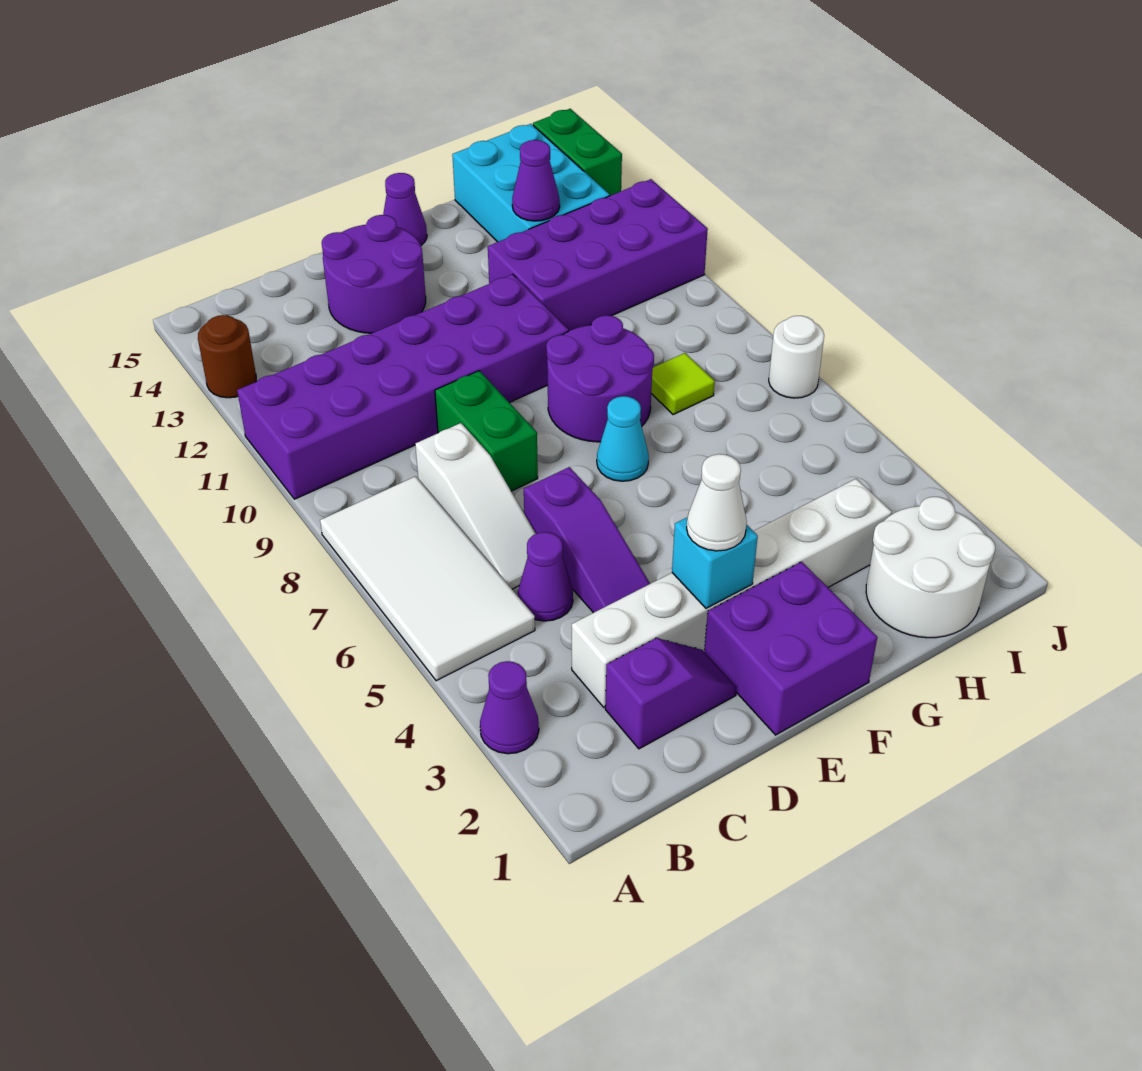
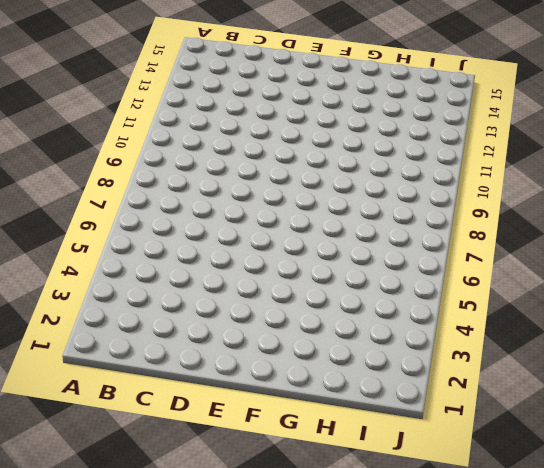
none -> purple cone A3 level 1
none -> white tile A5:B8 level 1
none -> purple brick A10:F11 level 1

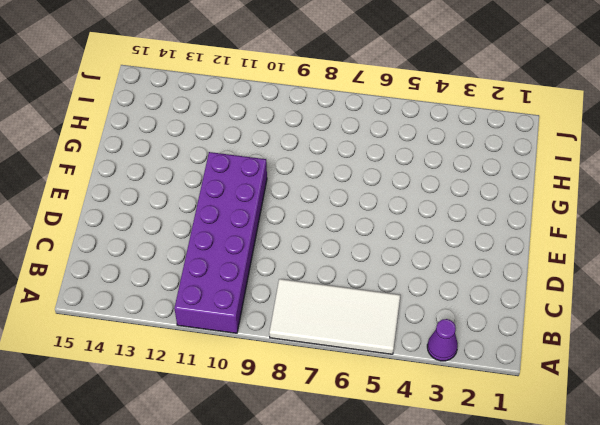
none -> brown round brick A13 level 1
none -> purple slope C2:D2 level 1 top C
none -> white brick C3:H3 level 1

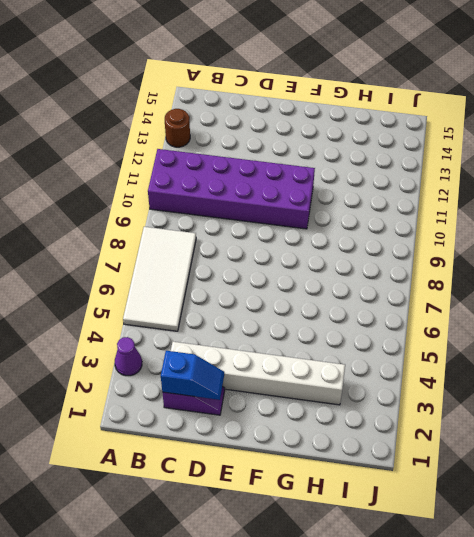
blue slope C2:D2 level 2 top C -> none
none -> purple cone C5 level 1
none -> white slope C6:C8 level 1 top 8
none -> purple slope D4:D6 level 1 top 6

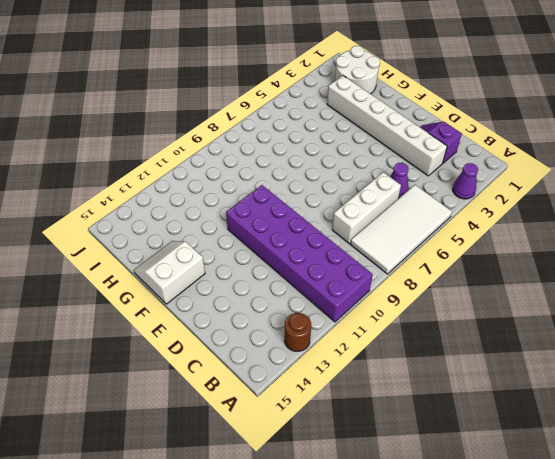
white brick C6:C8 level 1 -> white slope C6:C8 level 1 top 8
white slope F14:G15 level 1 top F -> purple cone F15 level 1
none -> purple slope D4:D6 level 1 top 6
none -> green brick D8:D9 level 1
none -> purple round brick D13:E14 level 1

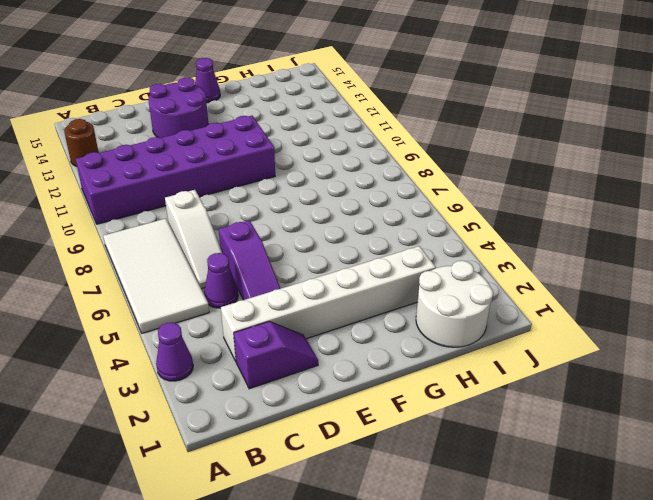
none -> green brick D8:D9 level 1
none -> purple brick E1:F2 level 1
none -> cyan cone F7 level 1

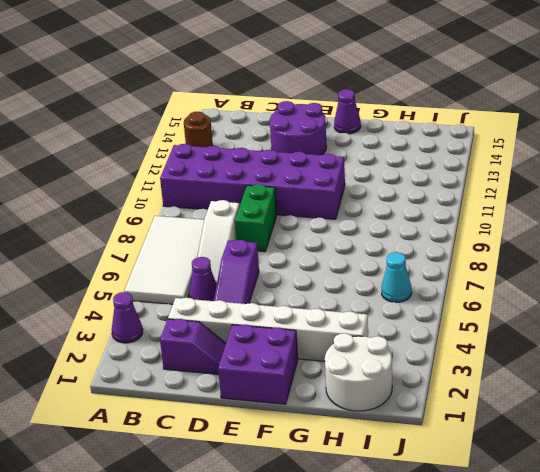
cyan cone I6 level 1 -> cyan cone F7 level 1
none -> purple round brick F8:G9 level 1
none -> purple brick G11:J12 level 1
none -> lime tile H8 level 1

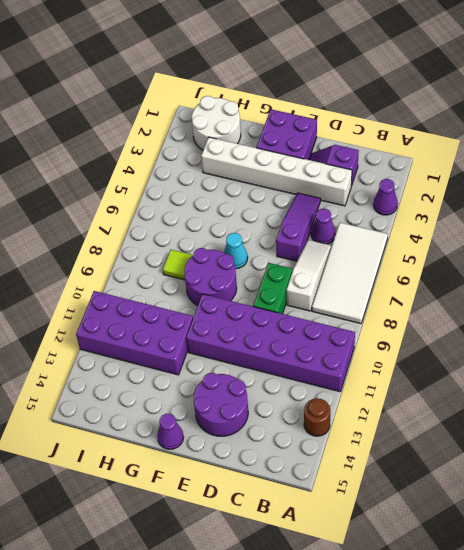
none -> cyan brick H13:I15 level 1
none -> white round brick J7 level 1
none -> green brick J14:J15 level 1

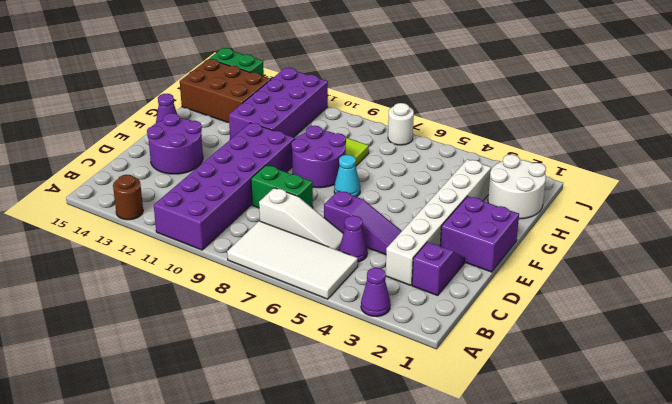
brown brick H13:I15 level 1 -> cyan brick H13:I15 level 1
none -> cyan brick E3 level 2
none -> purple cone H13 level 2
none -> white cone E3 level 3

